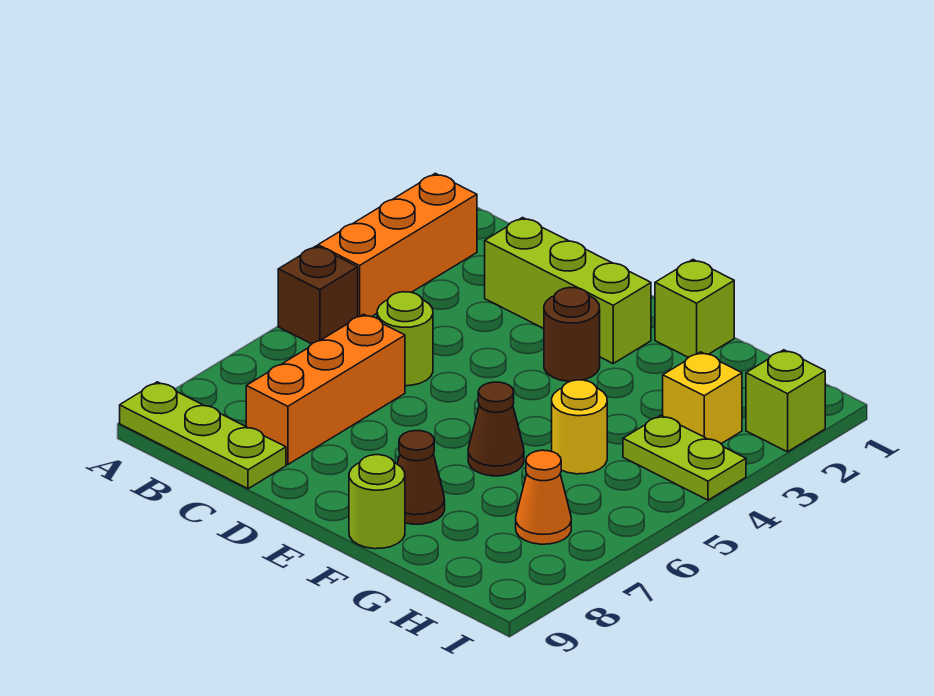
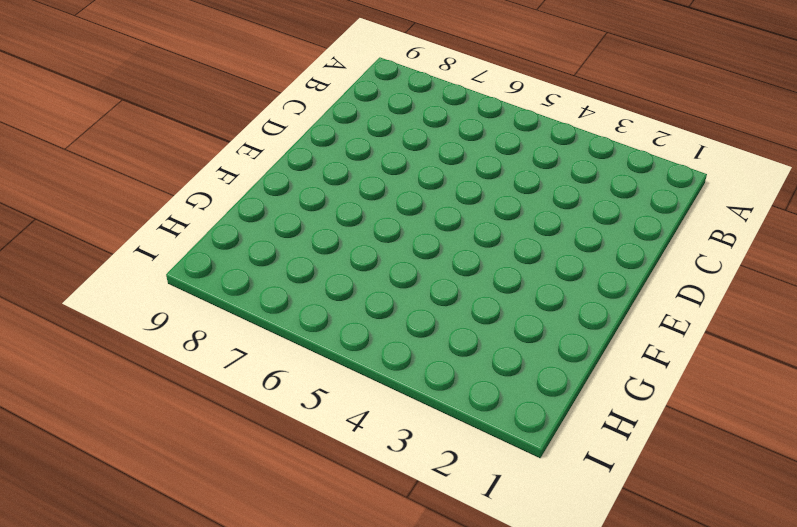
none -> orange brick A2:A4 level 1
none -> brown brick A5 level 1
none -> lime plate A9:C9 level 1

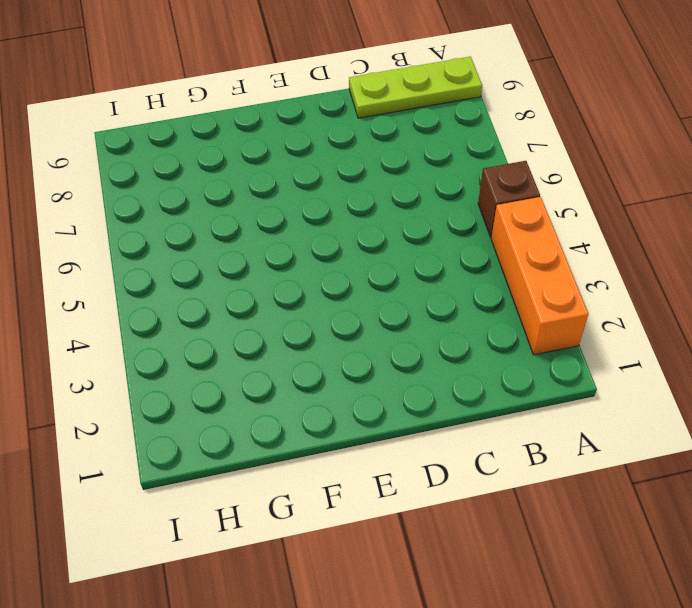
none -> lime brick C2:E2 level 1
none -> lime round brick C5 level 1
none -> orange brick C6:C8 level 1

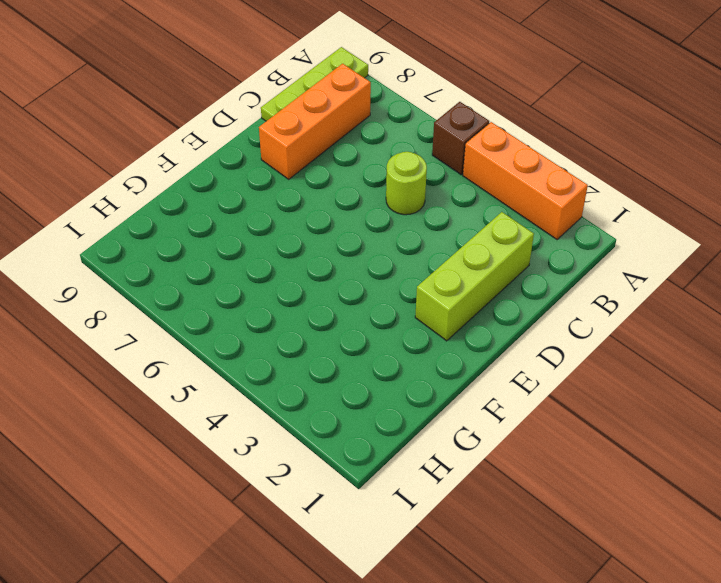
orange brick B8:D8 level 1 -> orange brick C6:C8 level 1
none -> brown round brick E3 level 1
none -> lime brick F1 level 1
none -> brown cone F6 level 1

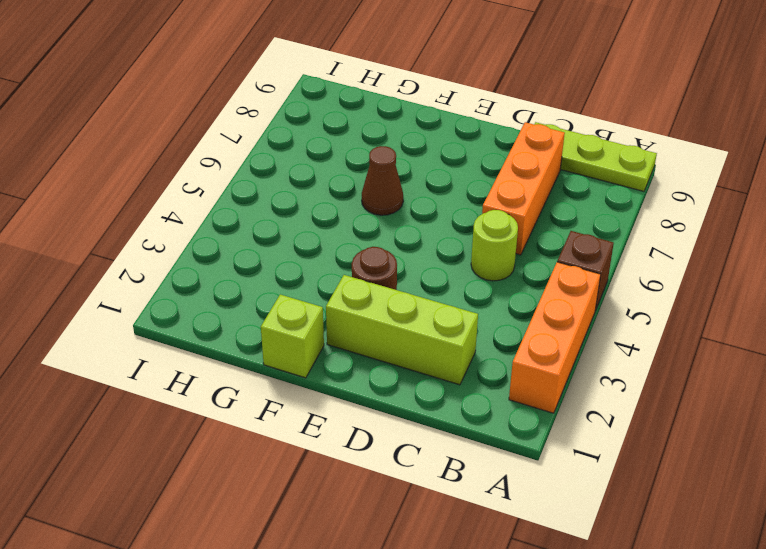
none -> brown cone F8 level 1
none -> lime round brick F9 level 1
none -> yellow round brick G5 level 1

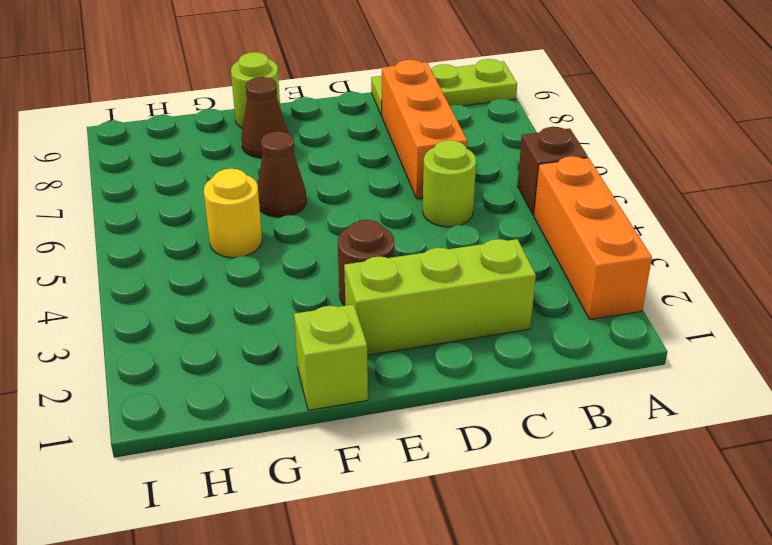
none -> yellow brick H3 level 1
none -> lime plate H4:I4 level 1
none -> orange cone H7 level 1

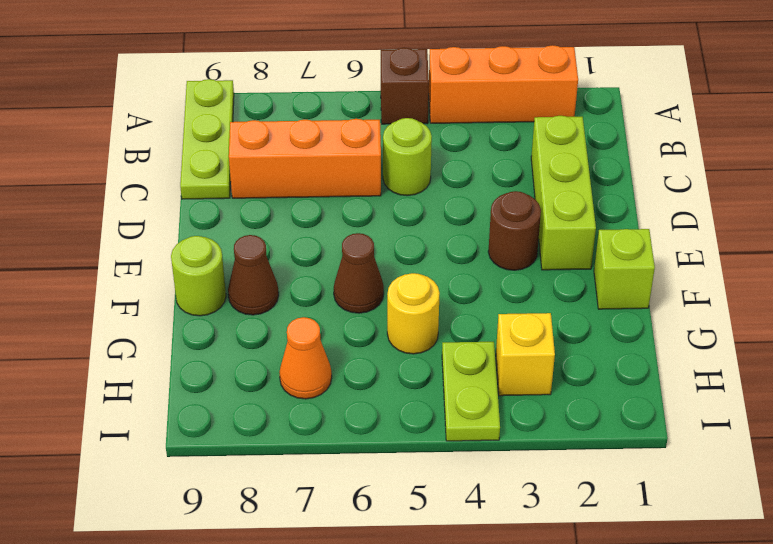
none -> lime brick I2 level 1

